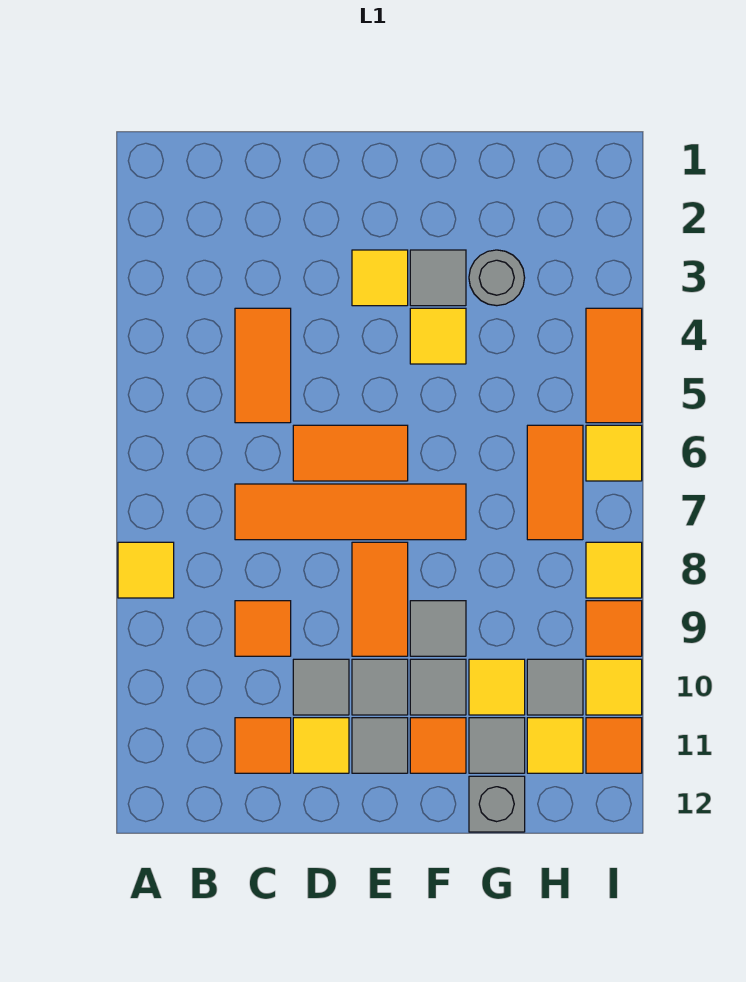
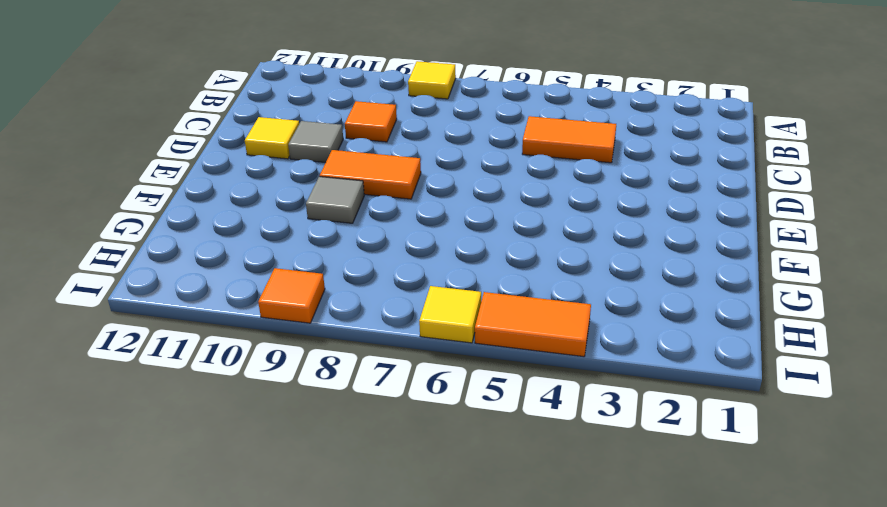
none -> orange tile C7:F7 level 1
none -> orange tile C11 level 1
none -> orange tile D6:E6 level 1
none -> yellow tile E3 level 1

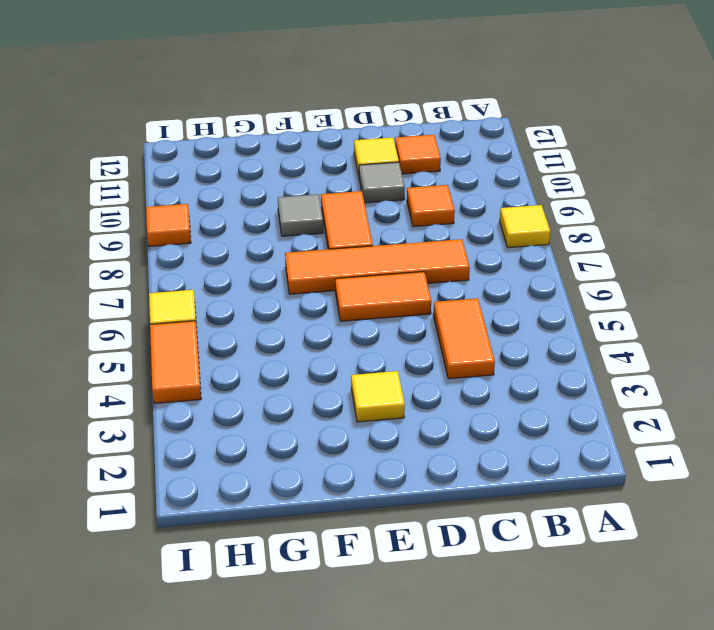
none -> grey tile E10 level 1
none -> grey tile E11 level 1
none -> grey tile F3 level 1
none -> yellow tile F4 level 1

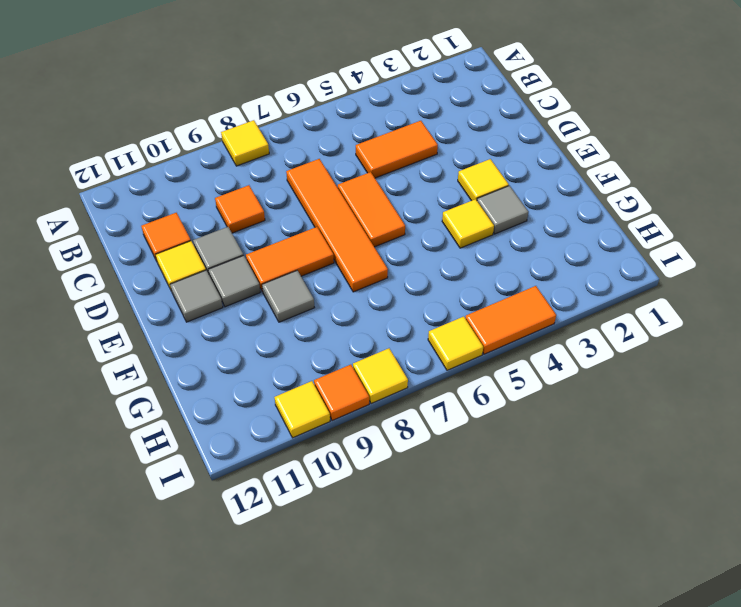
none -> grey tile F10 level 1
none -> orange tile F11 level 1
none -> grey round brick G3 level 1
none -> yellow tile G10 level 1

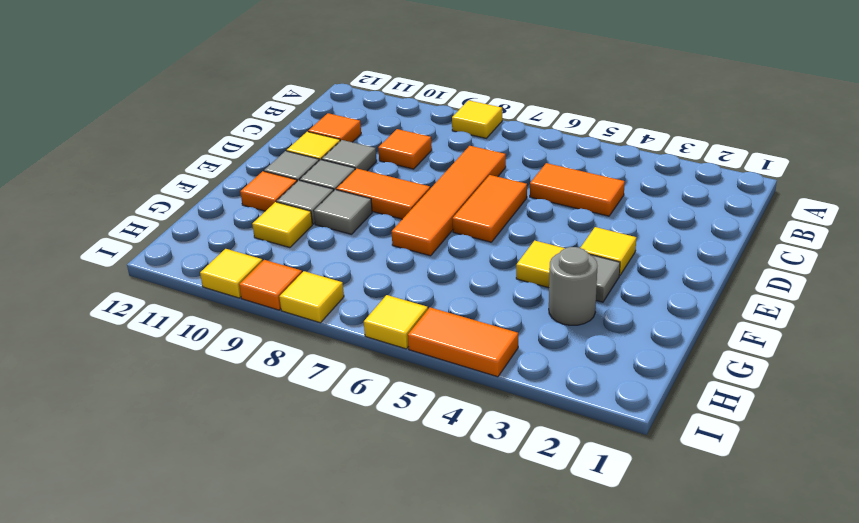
none -> grey tile G11 level 1
none -> grey brick G12 level 1
none -> orange tile H6:H7 level 1
none -> grey tile H10 level 1

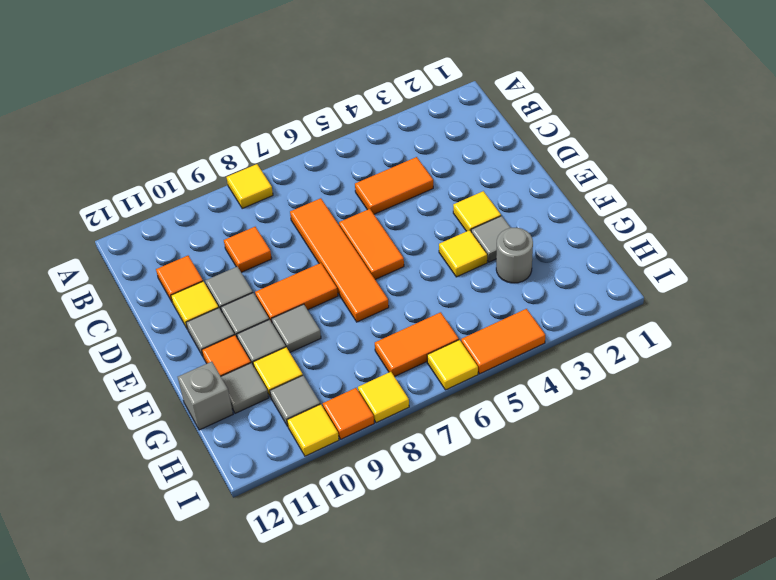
none -> yellow tile H11 level 1
none -> orange tile I11 level 1

